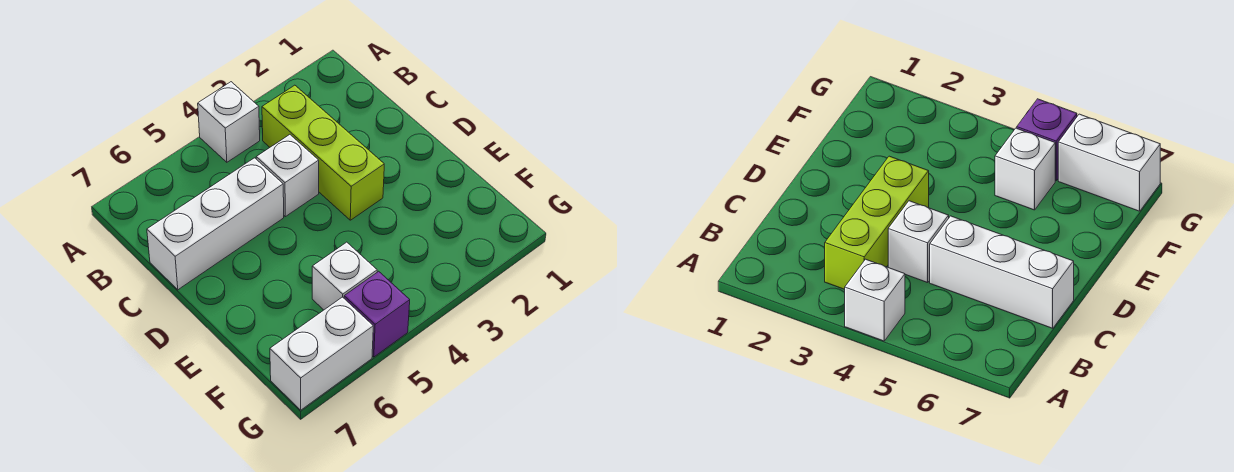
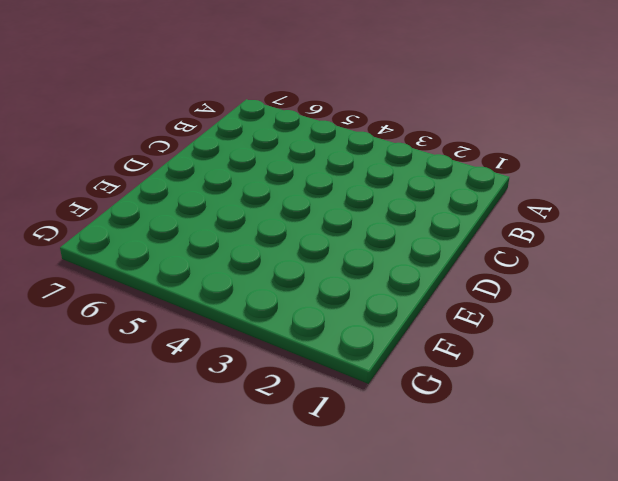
none -> white brick A4 level 1
none -> lime brick B3:D3 level 1

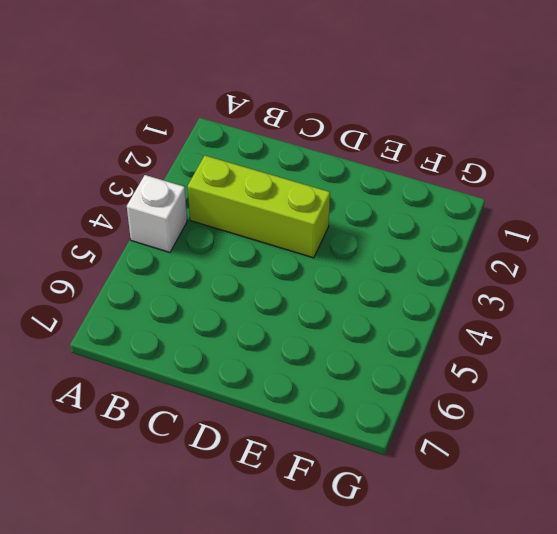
none -> white brick C4 level 1
none -> white brick C5:C7 level 1

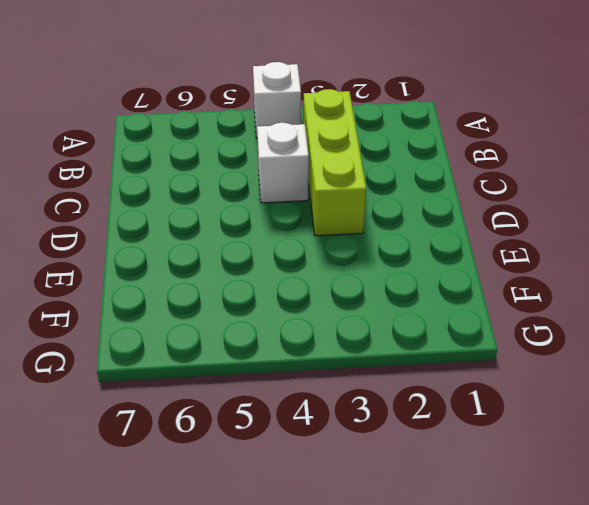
none -> white brick C5:C7 level 1
none -> white brick F5 level 1

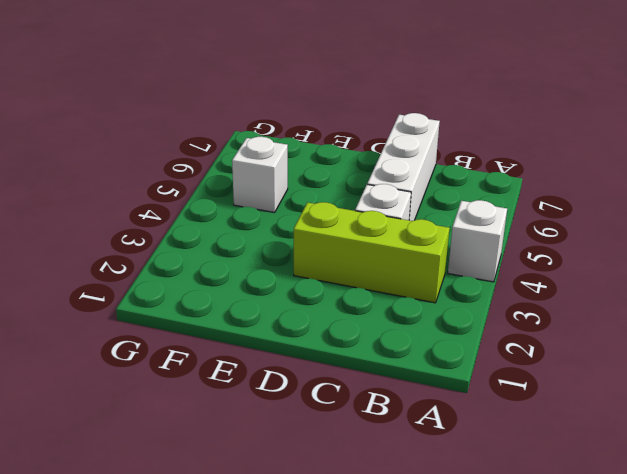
none -> purple brick G5 level 1
none -> white brick G6:G7 level 1

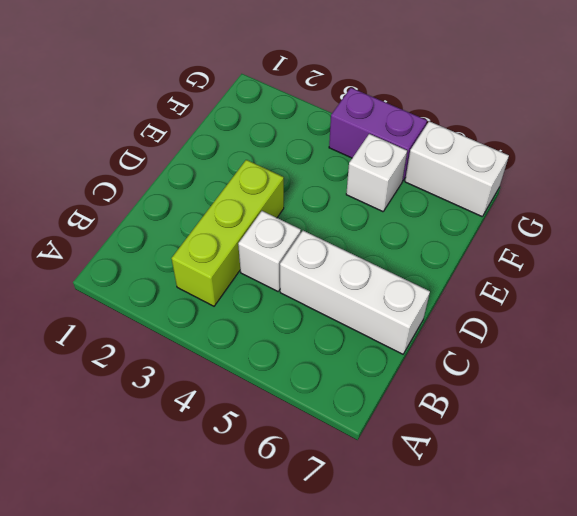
purple brick G4:G5 level 1 -> purple brick G5 level 1
none -> white brick A4 level 1

